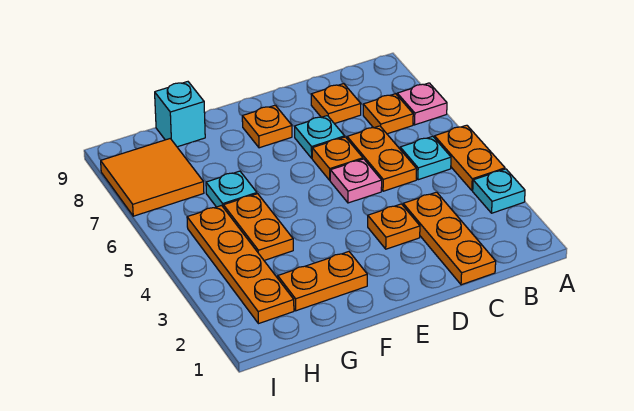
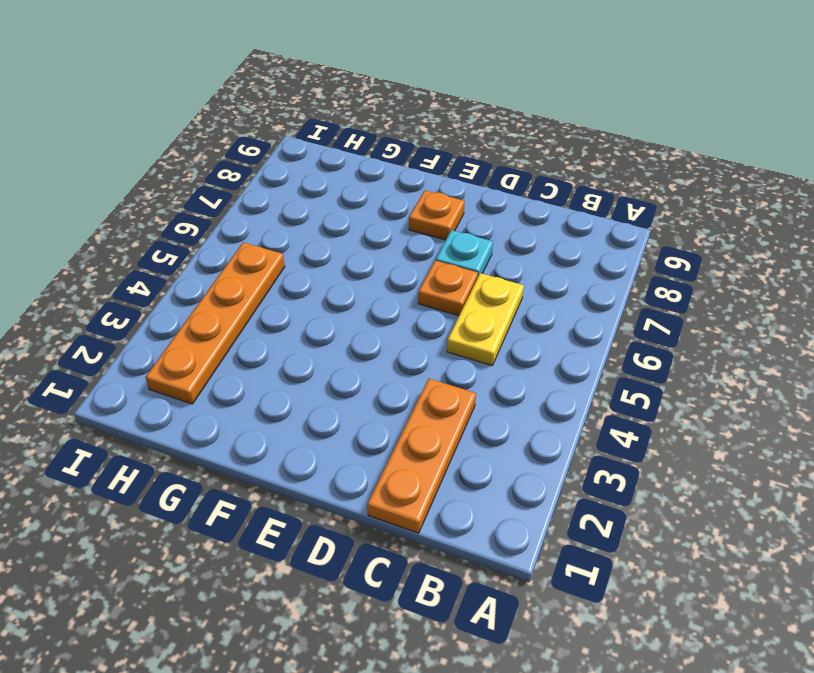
yellow plate C5:C6 level 1 -> orange plate C5:C6 level 1
none -> cyan plate A3 level 1
none -> orange plate A4:A5 level 1
none -> pink plate A7 level 1

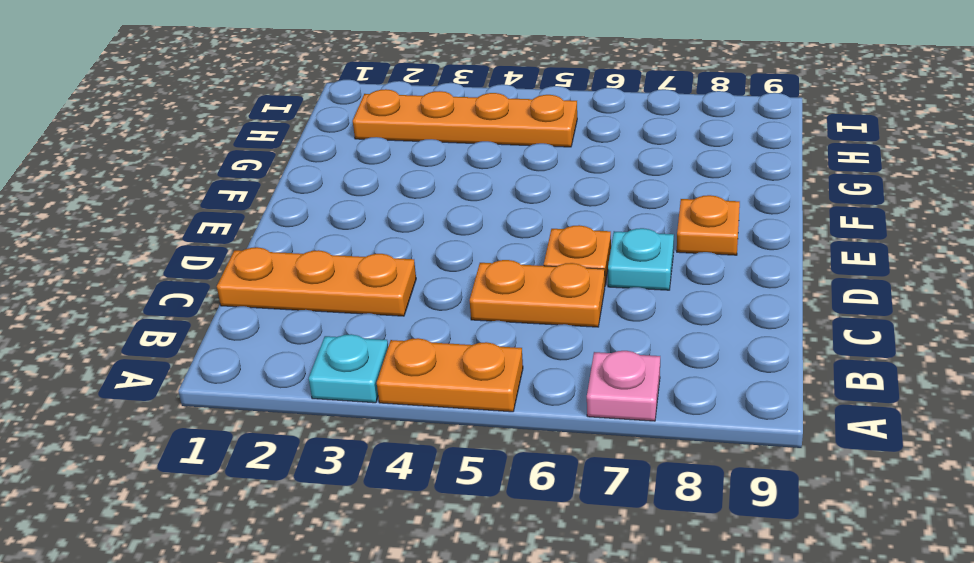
none -> cyan plate B5 level 1
none -> orange plate B7 level 1
none -> orange plate C8 level 1

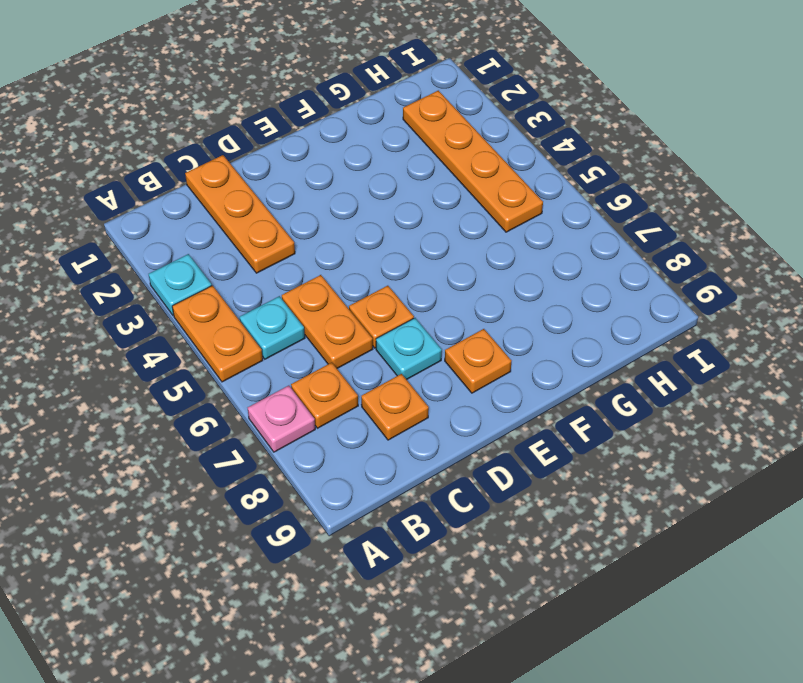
none -> orange plate D3 level 1
none -> pink plate D5 level 1
none -> orange plate F2:G2 level 1

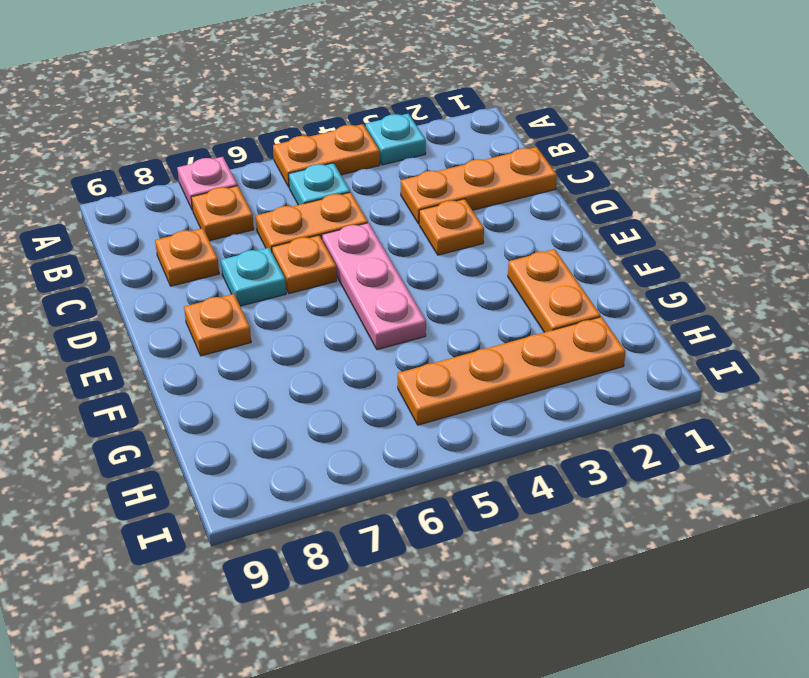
pink plate D5:F5 level 1 -> pink plate D5 level 1
none -> orange plate G4:G5 level 1
none -> cyan plate G6 level 1
none -> cyan brick G9 level 1

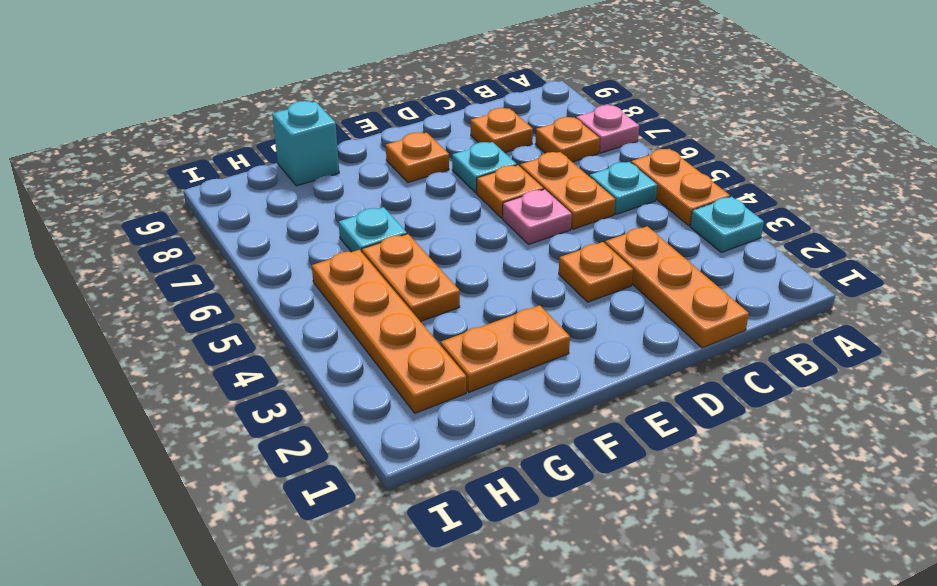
none -> orange tile H7:I8 level 1

